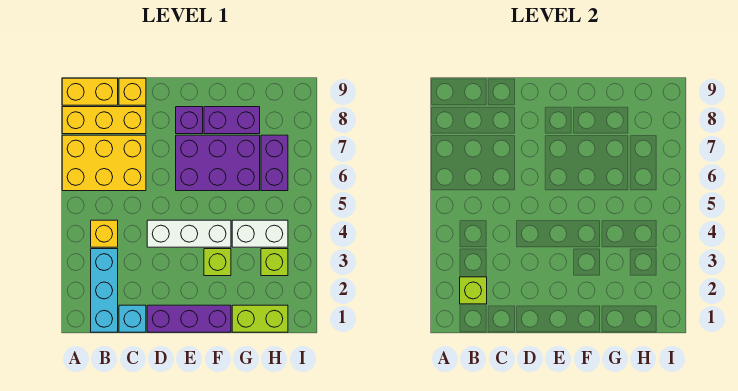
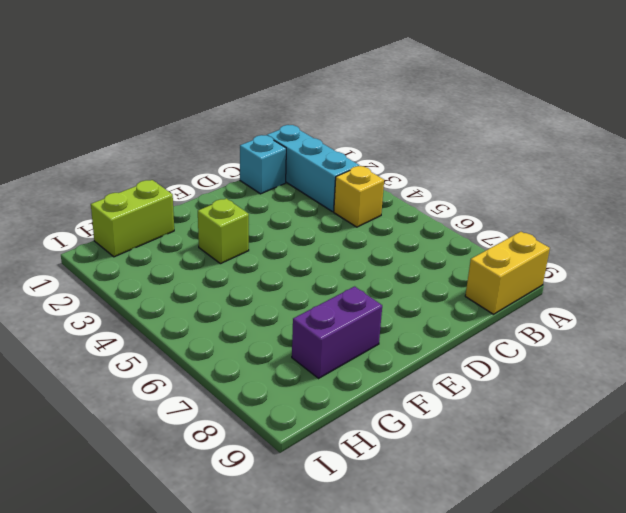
none -> yellow brick A6:C7 level 1
none -> yellow brick A8:C8 level 1
none -> yellow brick C9 level 1

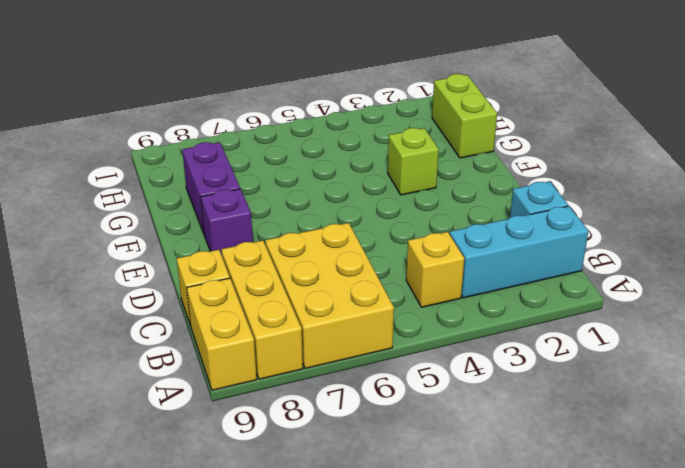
none -> purple brick D1:F1 level 1
none -> white brick D4:F4 level 1
none -> purple brick E6:G7 level 1

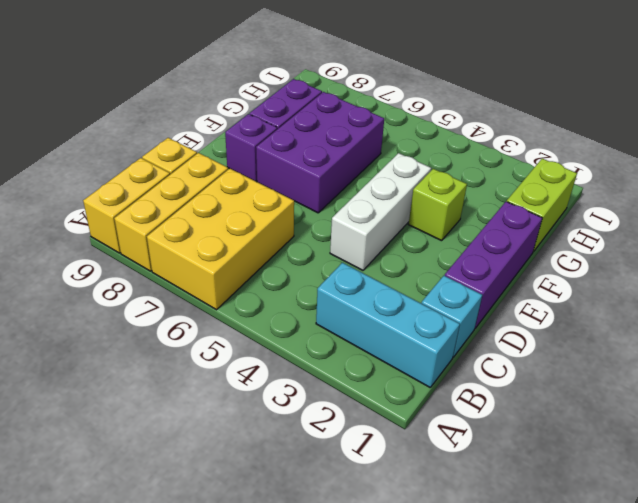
none -> yellow brick B4 level 1
none -> white brick G4:H4 level 1
none -> lime brick H3 level 1

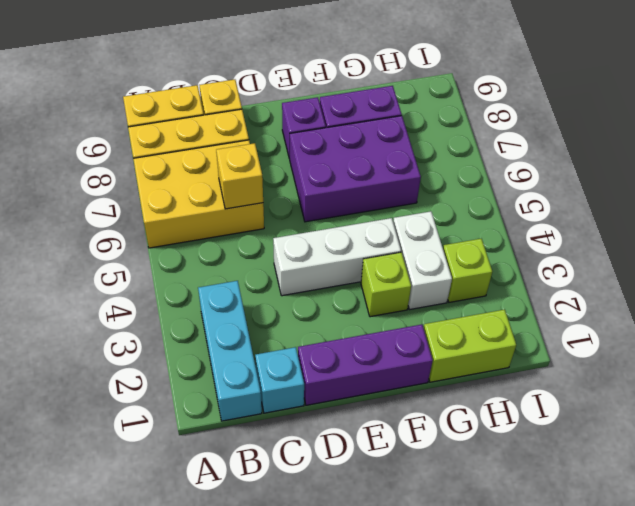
yellow brick C6 level 2 -> yellow brick B4 level 1
white brick G3:G4 level 1 -> white brick G4:H4 level 1
none -> purple brick H6:H7 level 1
none -> lime brick B2 level 2

